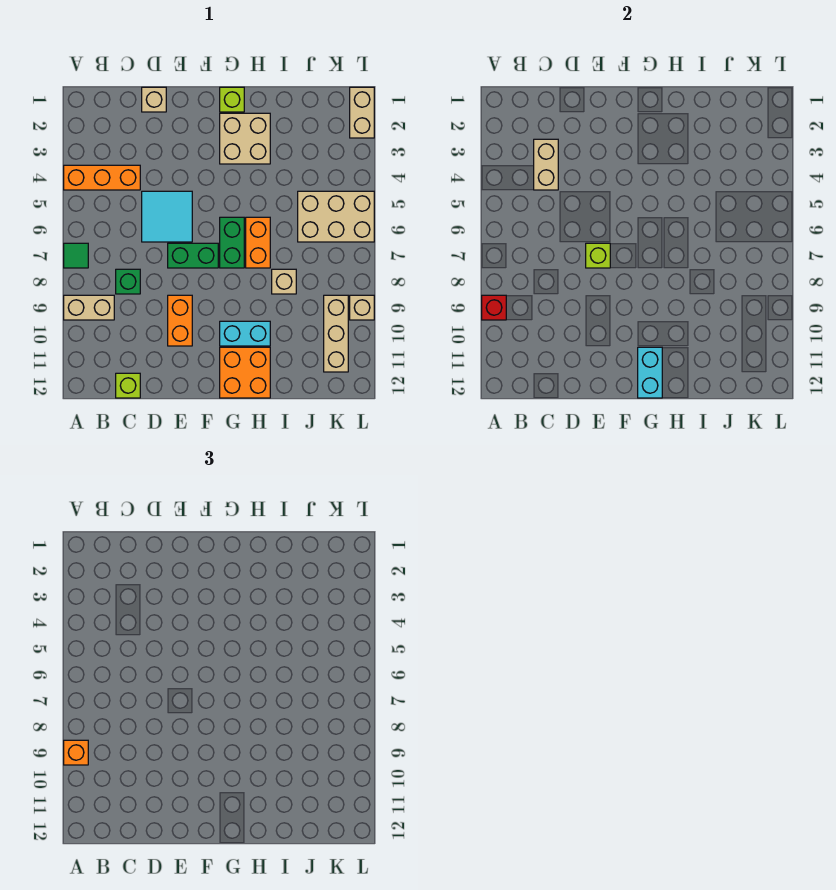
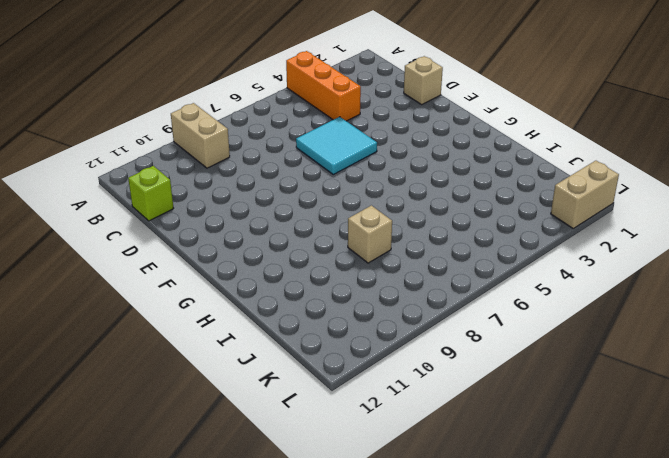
none -> green tile A7 level 1
none -> green brick C8 level 1
none -> green brick E7:F7 level 1

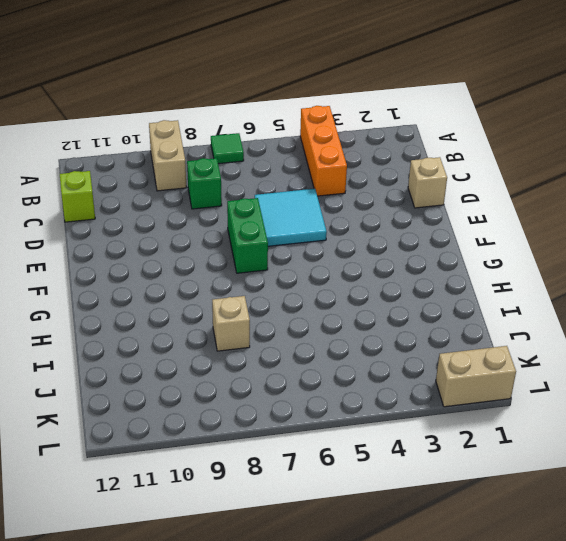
none -> orange brick E9:E10 level 1
none -> lime brick G1 level 1
none -> tan brick G2:H3 level 1

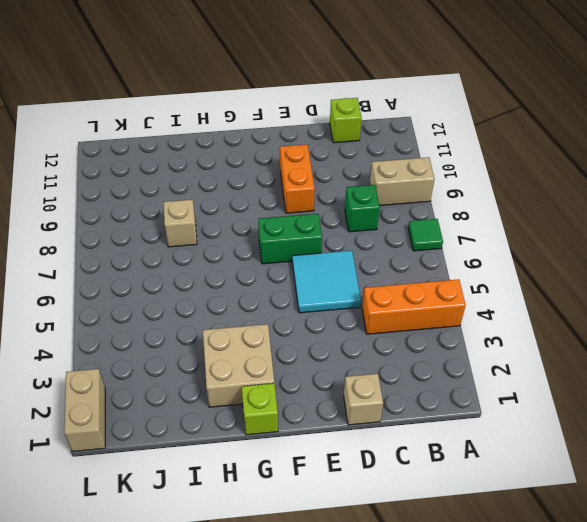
none -> green brick G6:G7 level 1
none -> cyan brick G10:H10 level 1
none -> orange brick G11:H12 level 1

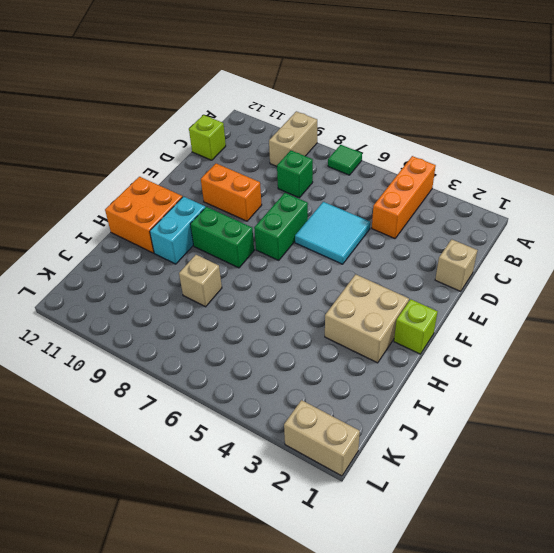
green brick G8:G9 level 1 -> green brick G6:G7 level 1
none -> orange brick H6:H7 level 1
none -> tan brick J5:L6 level 1
none -> tan brick K9:K11 level 1

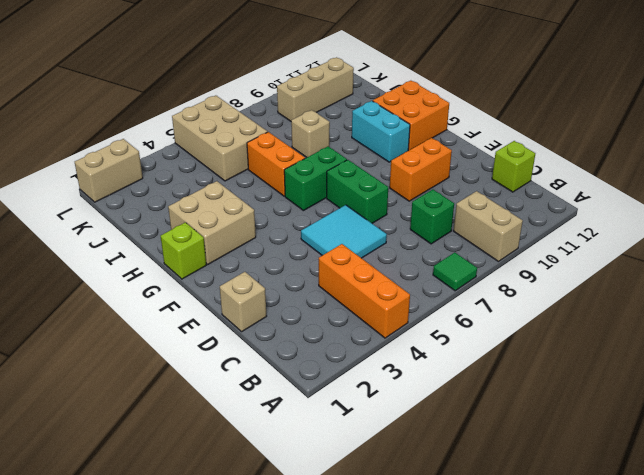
orange brick H6:I6 level 1 -> orange brick H6:H7 level 1
none -> tan brick L9 level 1
none -> red brick A9 level 2
none -> tan brick C3:C4 level 2

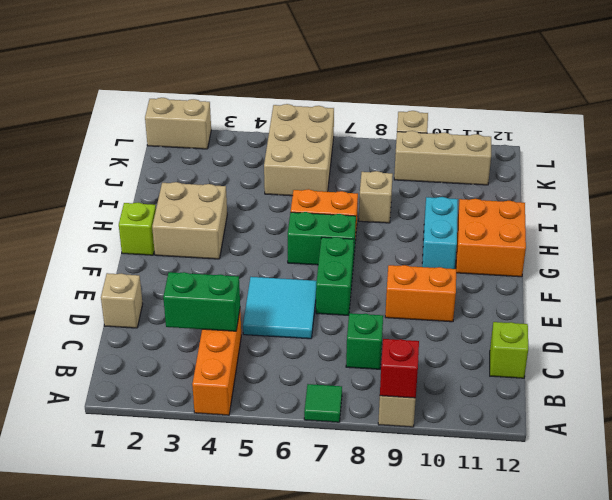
green brick C3:C4 level 2 -> tan brick C3:C4 level 2
none -> lime brick E7 level 2
none -> cyan brick G11:G12 level 2
none -> orange brick A9 level 3

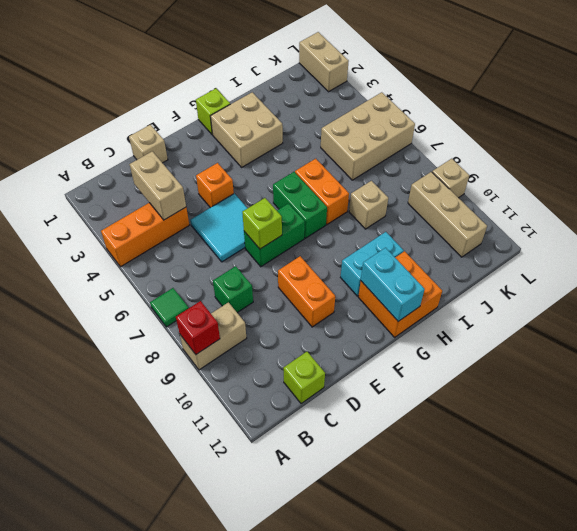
orange brick E4 level 1 -> orange brick A9 level 3

